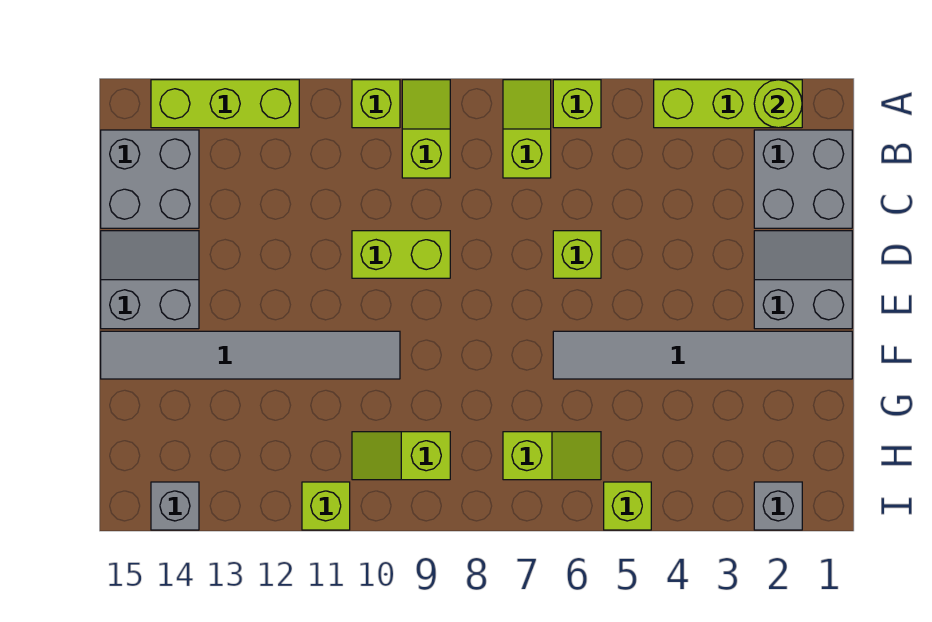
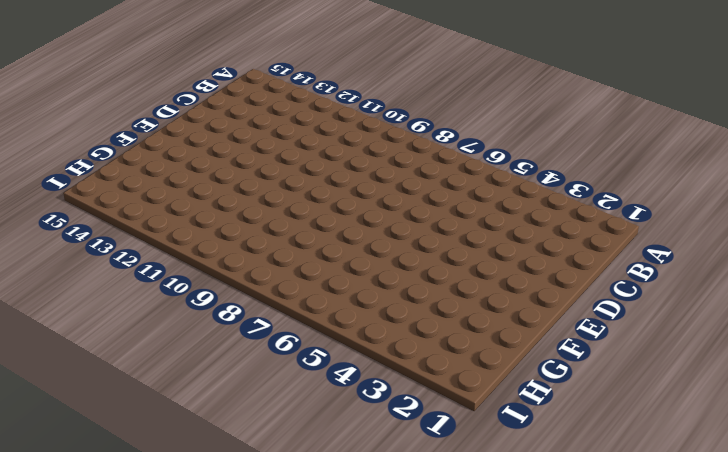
none -> lime brick A2:A4 level 1
none -> lime brick A6 level 1
none -> lime slope A7:B7 level 1 top B

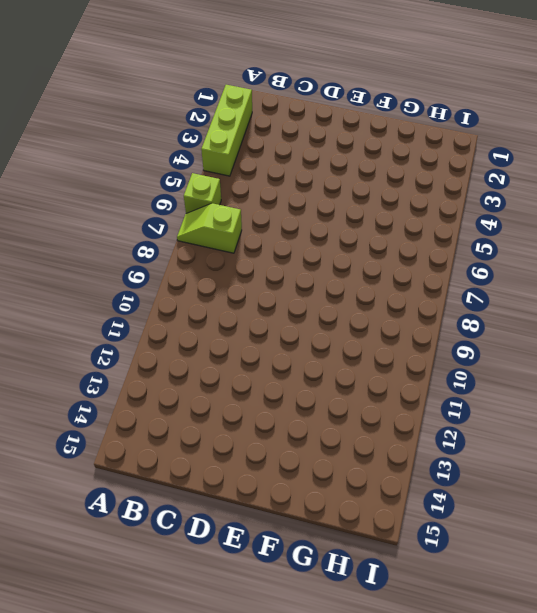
none -> lime slope A9:B9 level 1 top B
none -> lime brick A10 level 1
none -> lime brick A12:A14 level 1

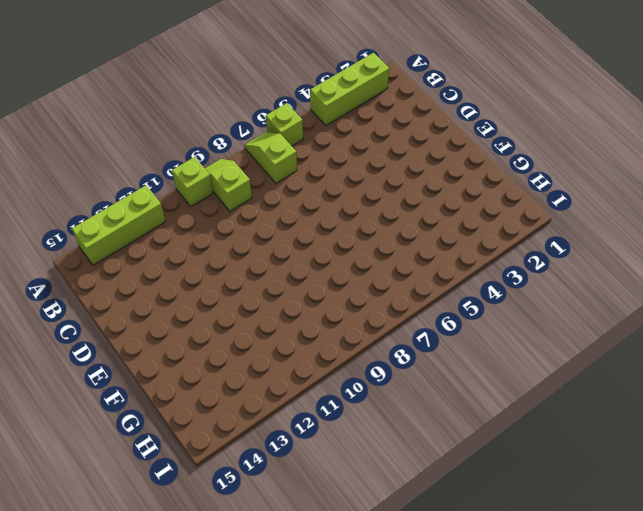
none -> grey brick B1:C2 level 1
none -> grey brick B14:C15 level 1
none -> grey slope D1:E2 level 1 top E

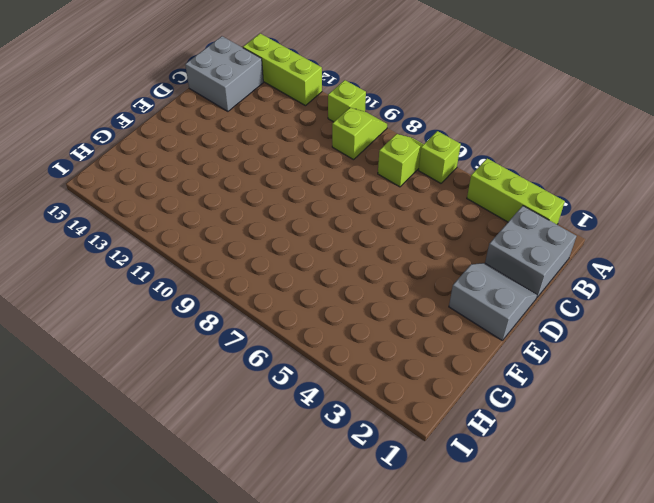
none -> lime brick D6 level 1
none -> lime brick D9:D10 level 1
none -> grey slope D14:E15 level 1 top E

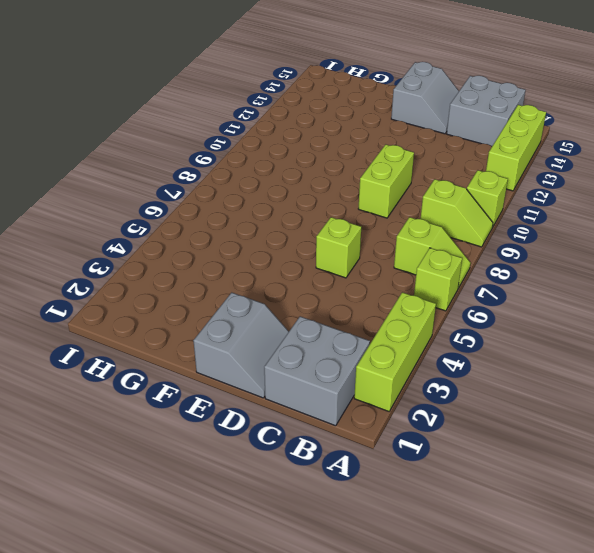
none -> grey tile F1:F6 level 1
none -> grey tile F10:F15 level 1
none -> lime slope H6:H7 level 1 top 7

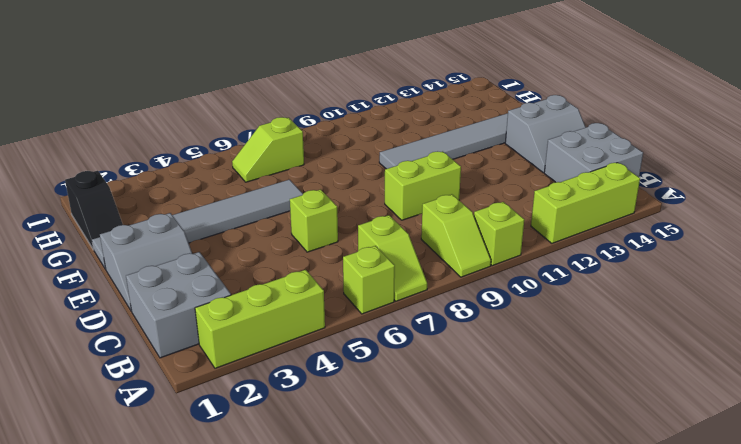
black slope G1:H1 level 1 top H -> none
none -> lime slope H9:H10 level 1 top 9
none -> grey brick I2 level 1
none -> lime brick I5 level 1

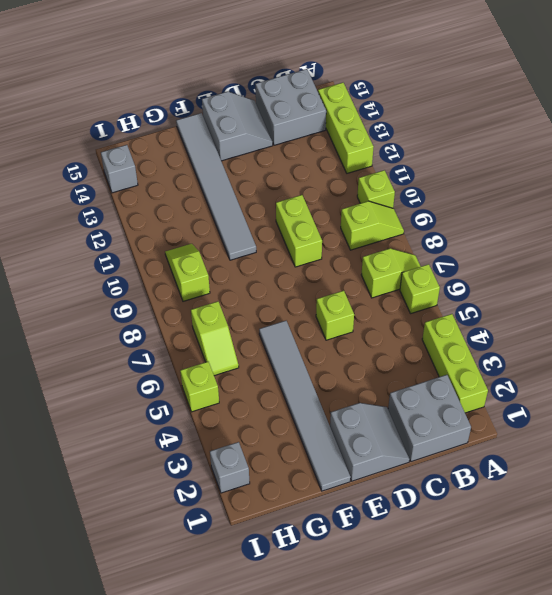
none -> lime brick I11 level 1
none -> lime round brick A2 level 2

